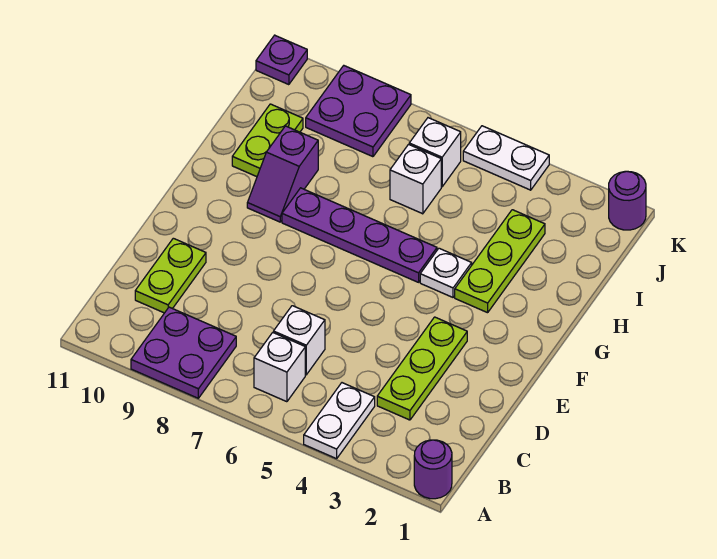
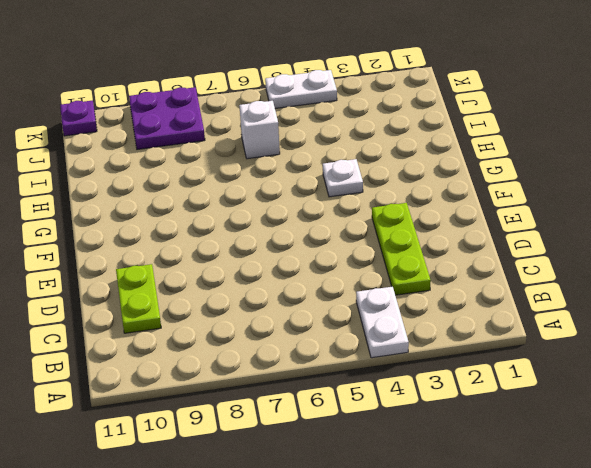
none -> purple round brick A1 level 1
none -> purple plate A8:B9 level 1
none -> white brick B6 level 1

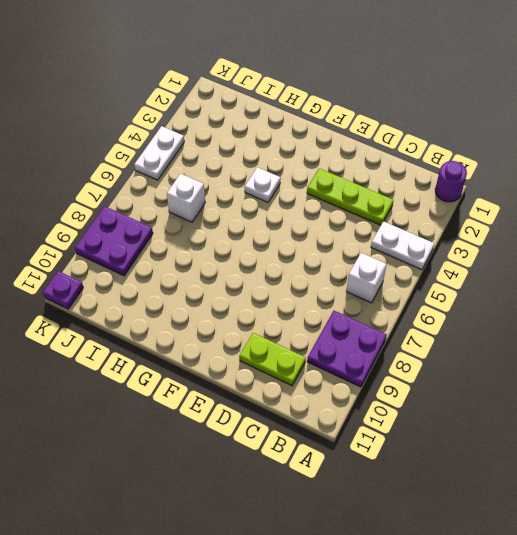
none -> white brick C6 level 1
none -> lime plate G3:I3 level 1
none -> purple plate G5:G8 level 1

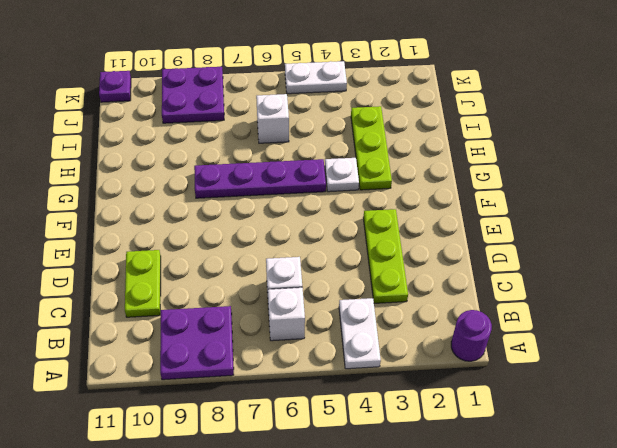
none -> purple slope G9:H9 level 1 top H
none -> lime plate H10:I10 level 1
none -> white brick J6 level 1

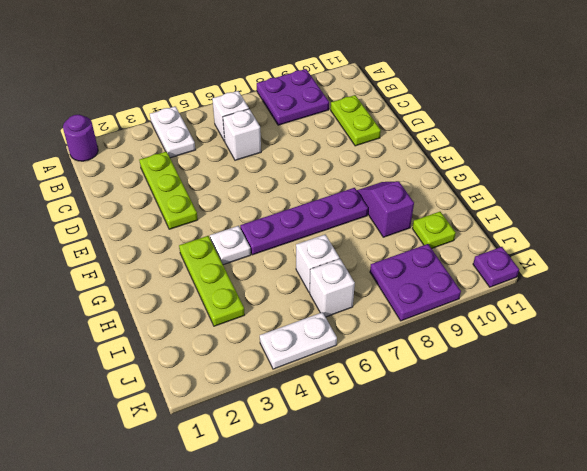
lime plate I10 level 1 -> lime plate H10:I10 level 1
none -> purple round brick K1 level 1

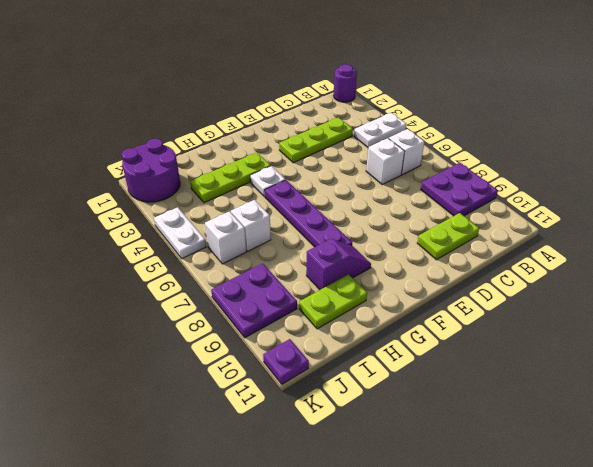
purple round brick J1:K2 level 1 -> purple round brick K1 level 1

